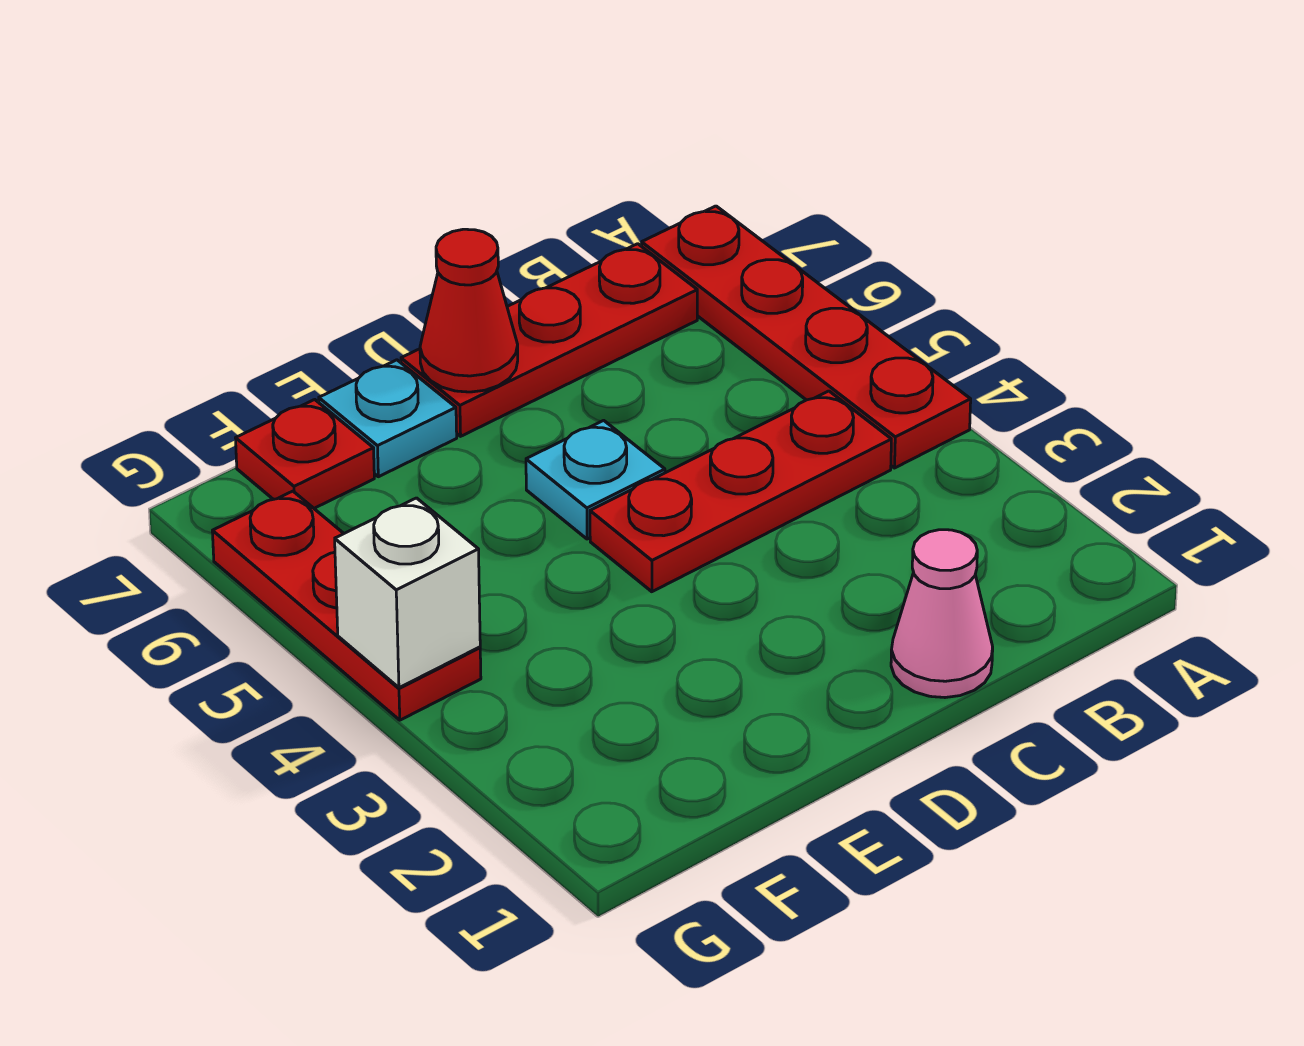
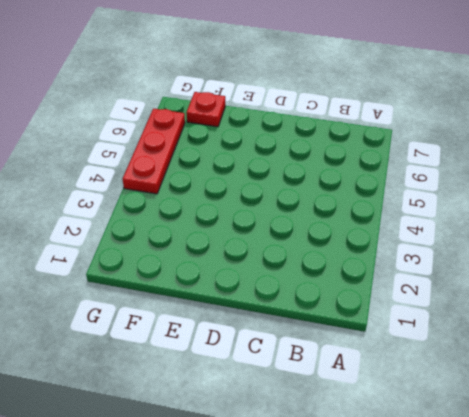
none -> red plate A4:A7 level 1
none -> red plate B4:D4 level 1

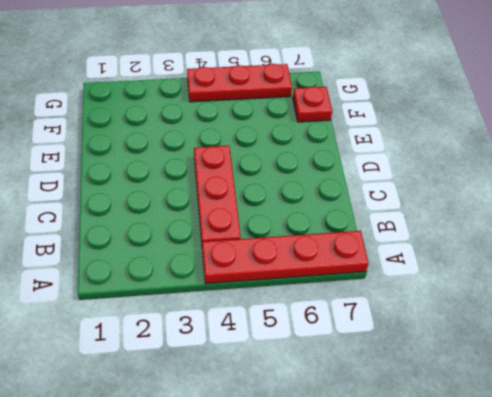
none -> red plate B7:D7 level 1
none -> pink cone C1 level 1

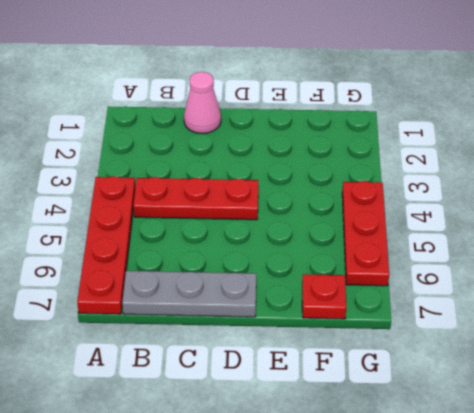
grey plate B7:D7 level 1 -> red plate B7:D7 level 1
none -> cyan plate D5 level 1
none -> cyan plate E7 level 1

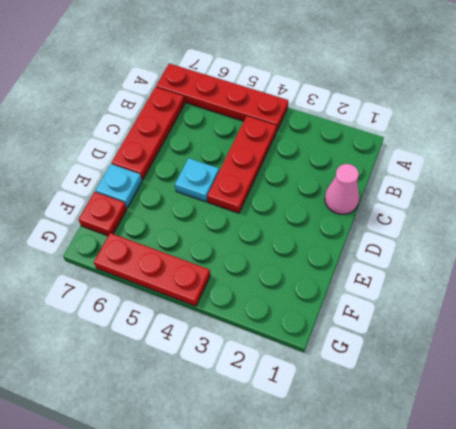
none -> red cone D7 level 2
none -> white brick G4 level 2

